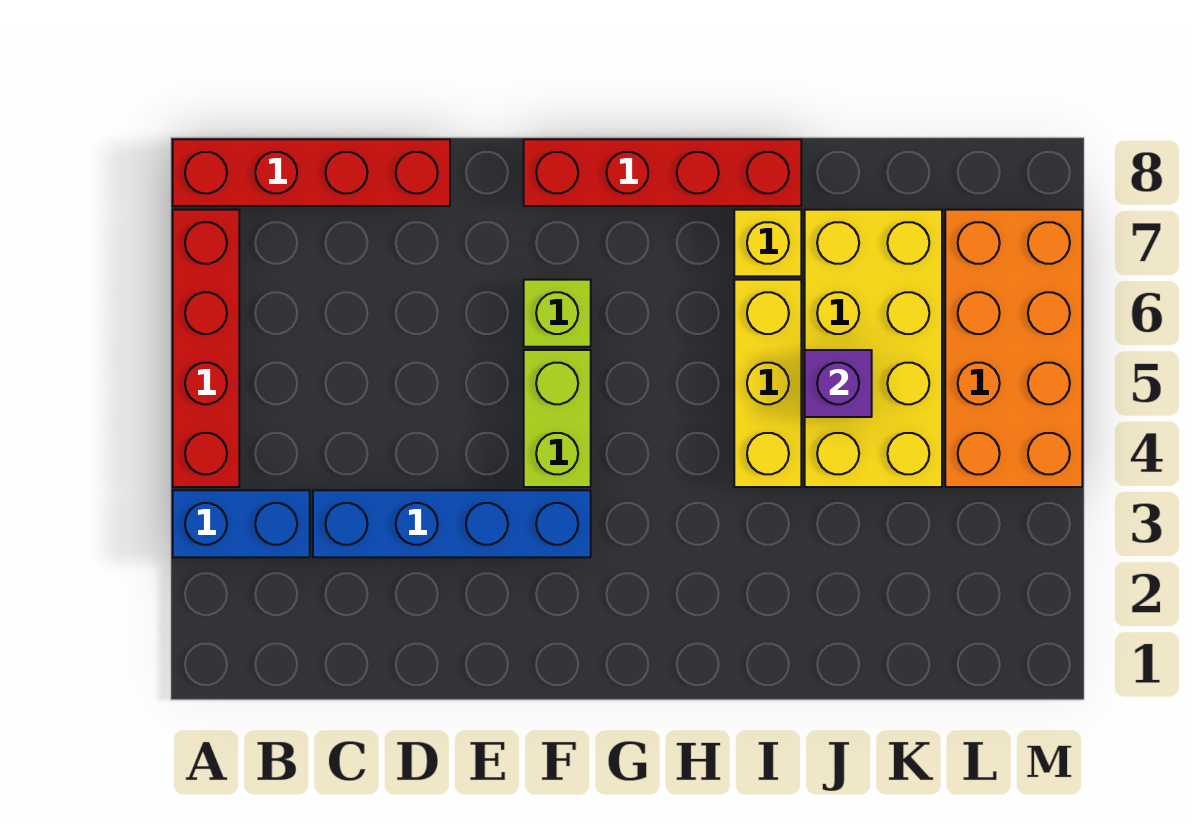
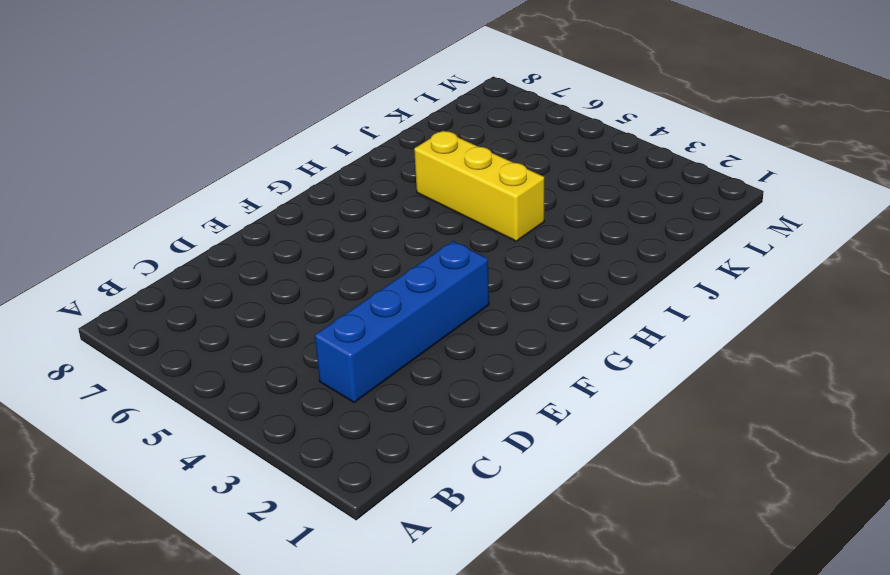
none -> blue brick A3:B3 level 1
none -> red brick A4:A7 level 1
none -> red brick A8:D8 level 1

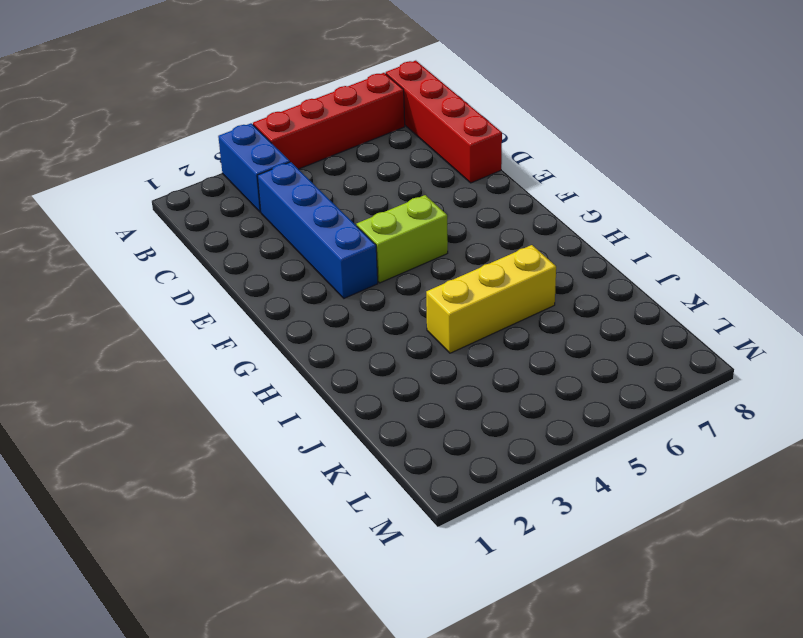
none -> lime brick F6 level 1
none -> red brick F8:I8 level 1
none -> yellow brick I7 level 1

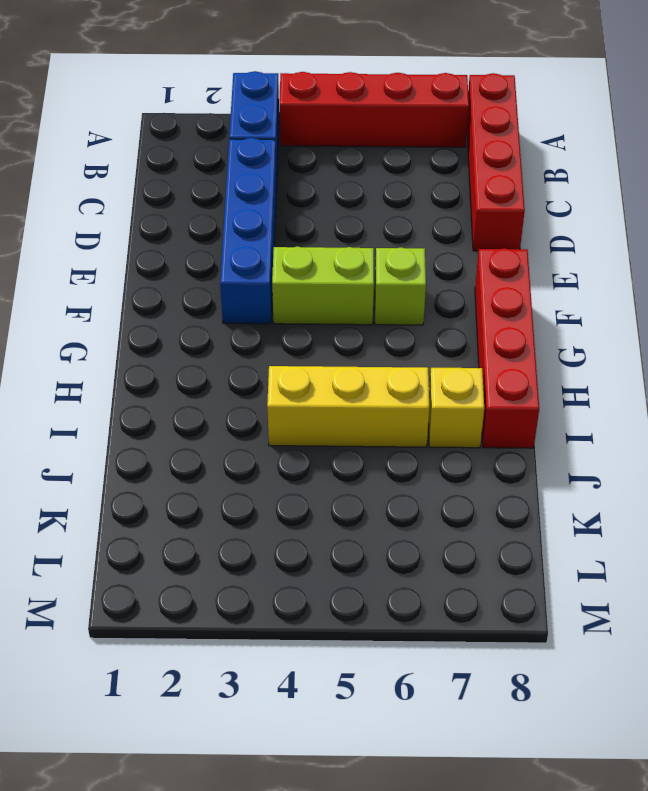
none -> yellow brick J4:K7 level 1
none -> orange brick L4:M7 level 1
none -> purple brick J5 level 2

